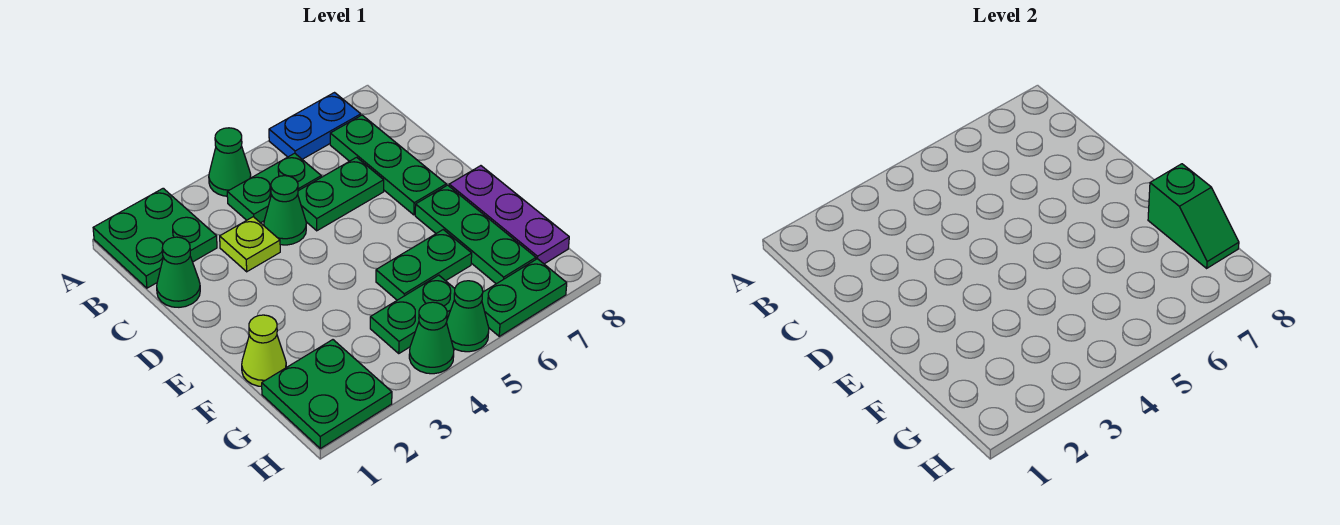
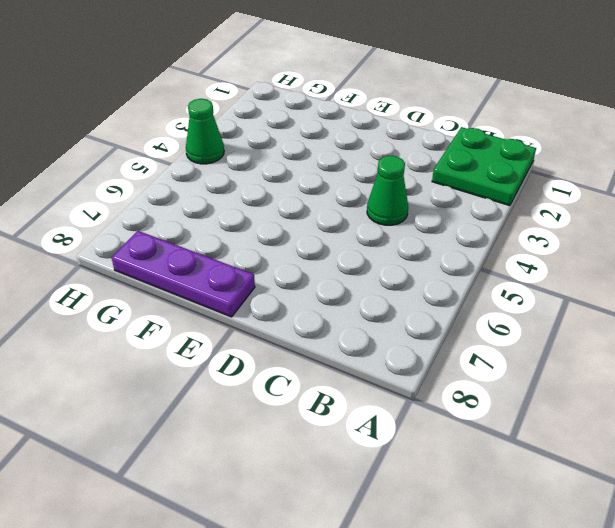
none -> green cone A4 level 1
none -> blue plate A6:A7 level 1
none -> green plate B4:B5 level 1

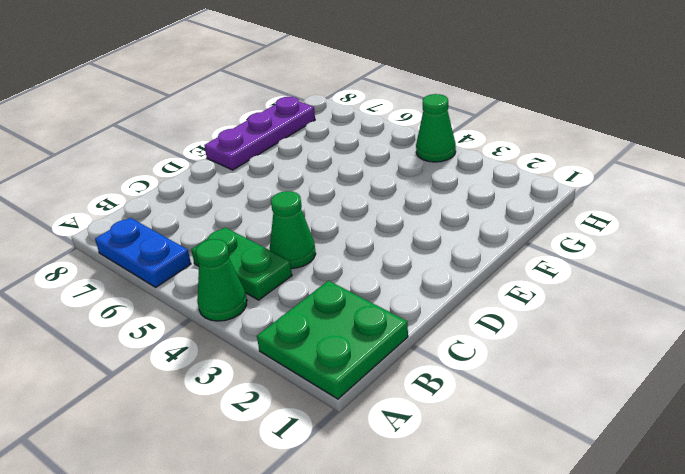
none -> green plate B7:D7 level 1
none -> green cone C1 level 1
none -> lime plate C3 level 1

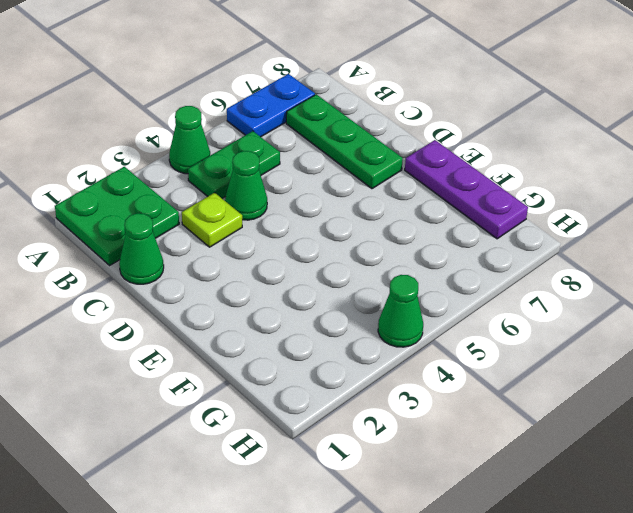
none -> green plate C5:C6 level 1
none -> green plate E7:G7 level 1
none -> lime cone F1 level 1

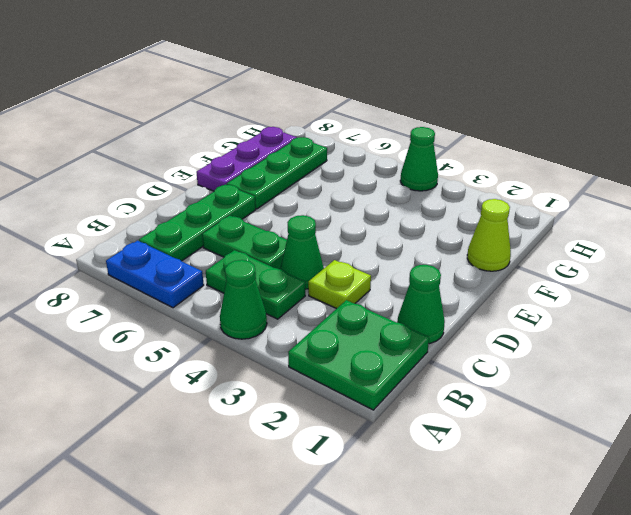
none -> green plate F5:F6 level 1
none -> green plate G1:H2 level 1
none -> green plate G4:G5 level 1

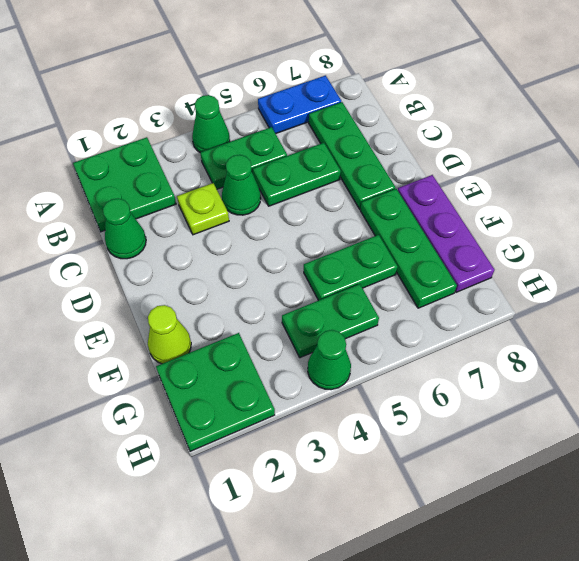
none -> green cone H5 level 1
none -> green plate H6:H7 level 1
none -> green slope F8:G8 level 2 top F

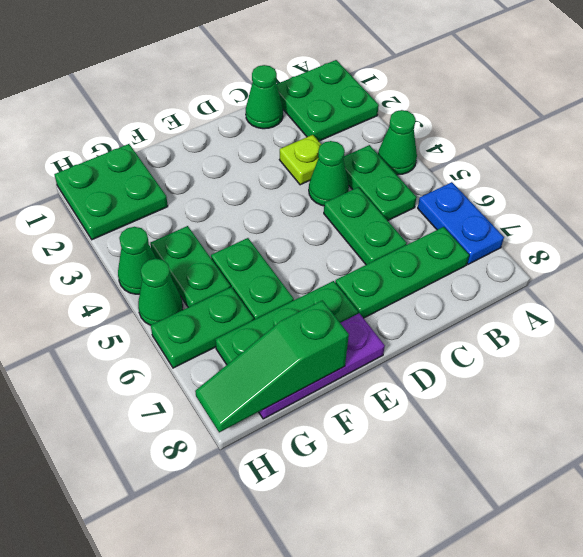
green slope F8:H8 level 2 top F -> green slope F8:G8 level 2 top F
green plate G6:H6 level 1 -> green plate H6:H7 level 1
none -> lime cone F1 level 1

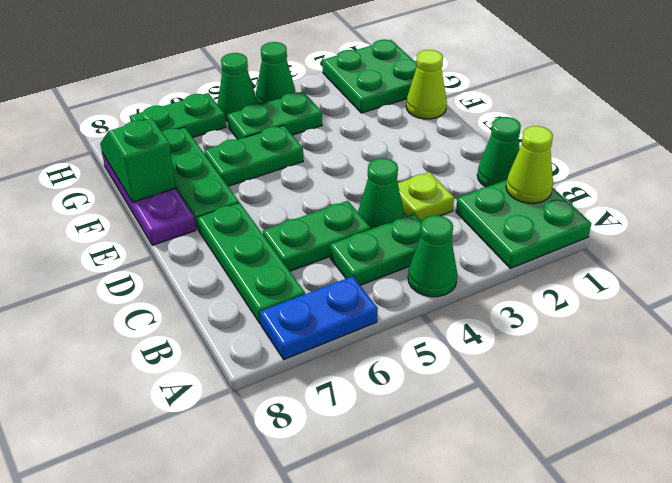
lime cone B1 level 2 -> none

